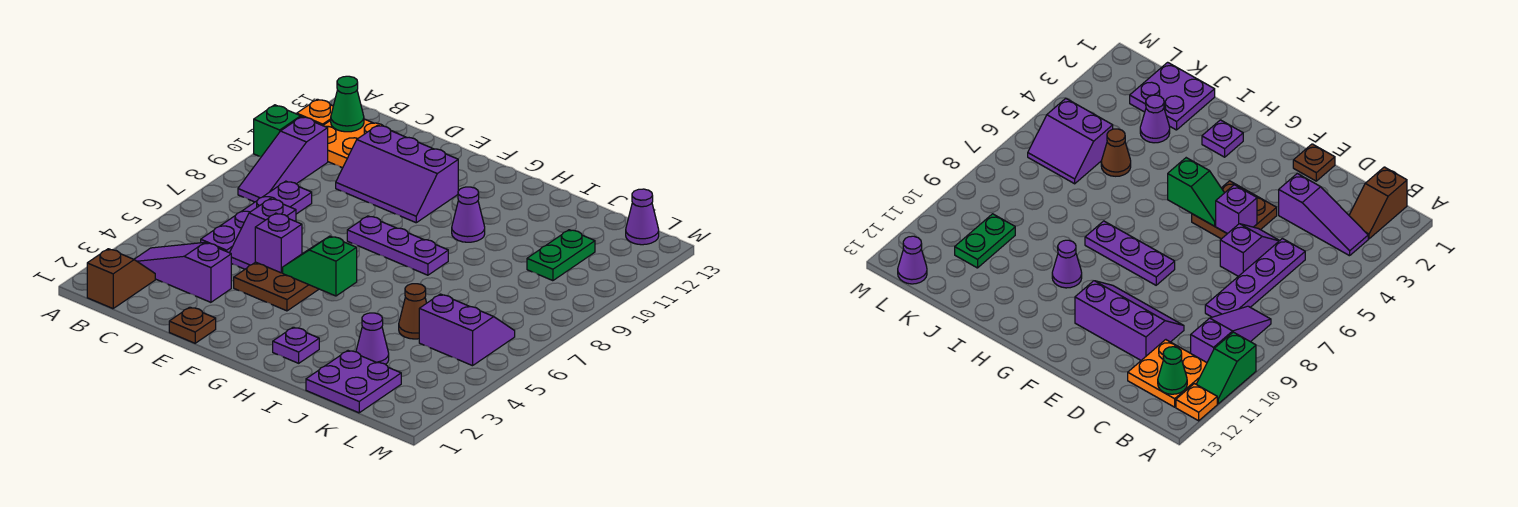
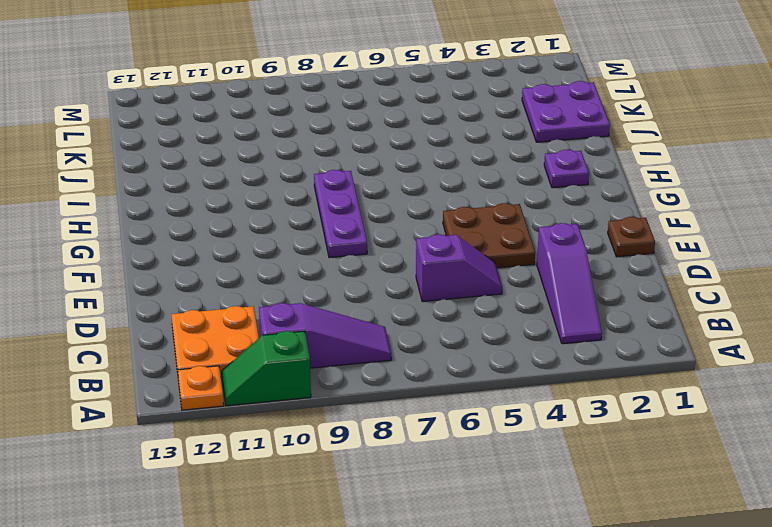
none -> brown slope B1:B2 level 1 top 1
none -> purple plate C5:C8 level 1
none -> purple slope D10:F11 level 1 top 11

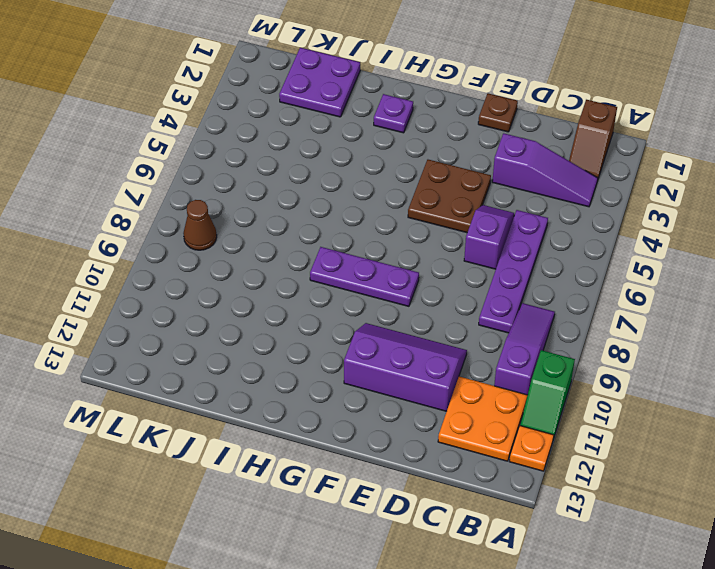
brown cone L8 level 1 -> brown cone J5 level 1
none -> purple cone H10 level 1
none -> purple cone J3 level 1
none -> purple slope K5:L6 level 1 top 5

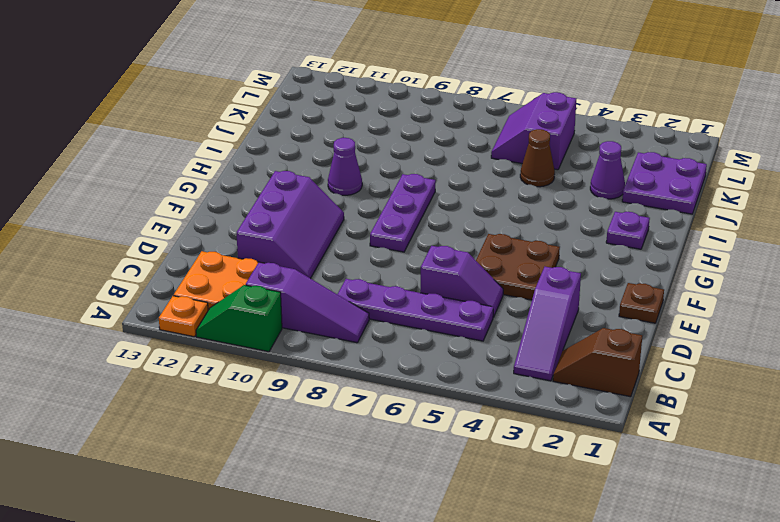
none -> green plate K10:K11 level 1
none -> purple cone L13 level 1
none -> green cone B12 level 2

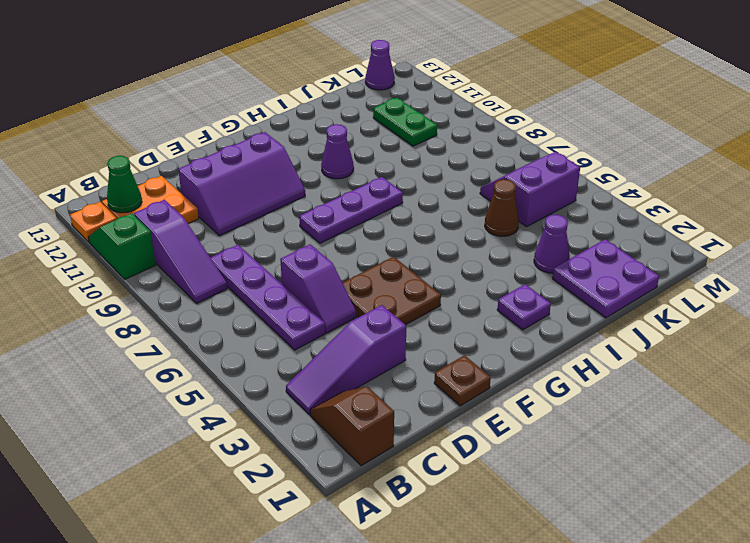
none -> purple brick E5 level 2
none -> green slope F5:G5 level 2 top G

